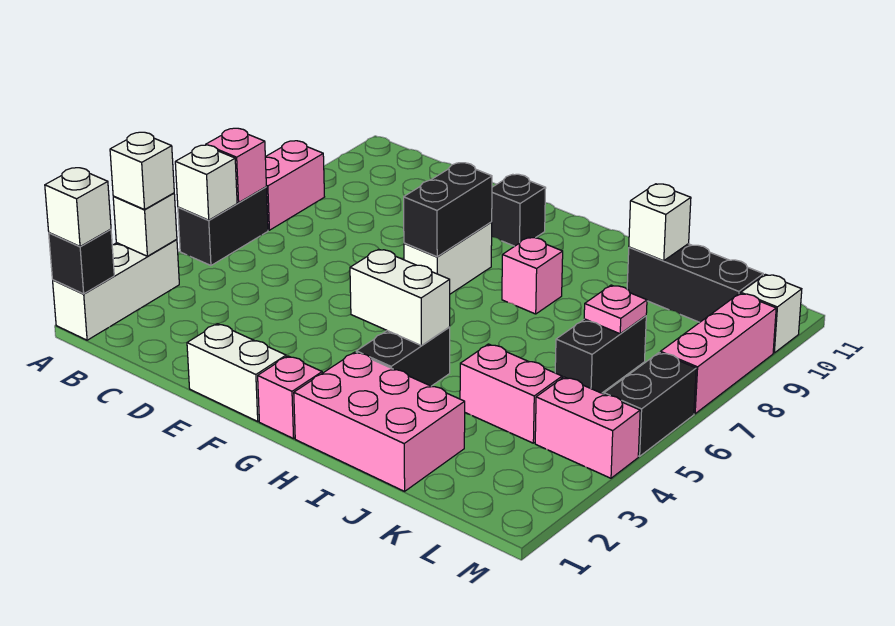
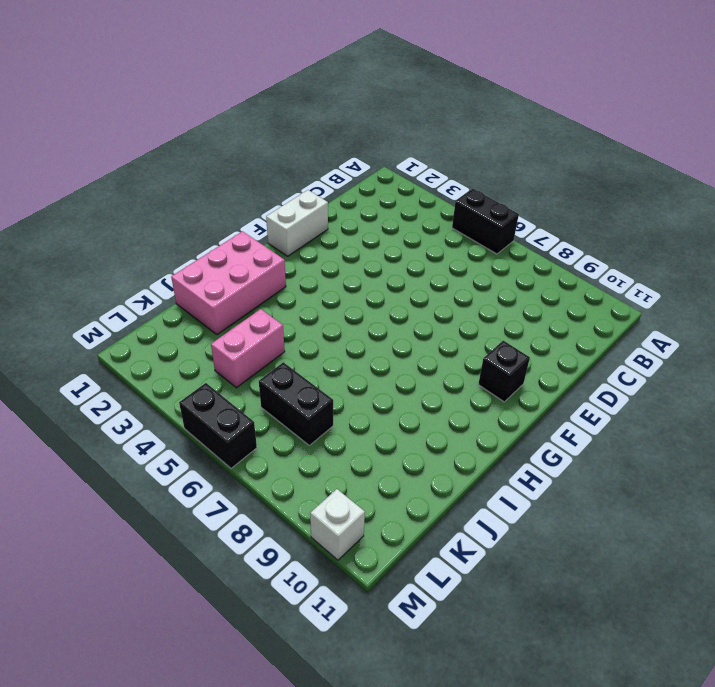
none -> white brick A1:A3 level 1
none -> pink brick A7:A8 level 1
none -> white brick F7:F8 level 1

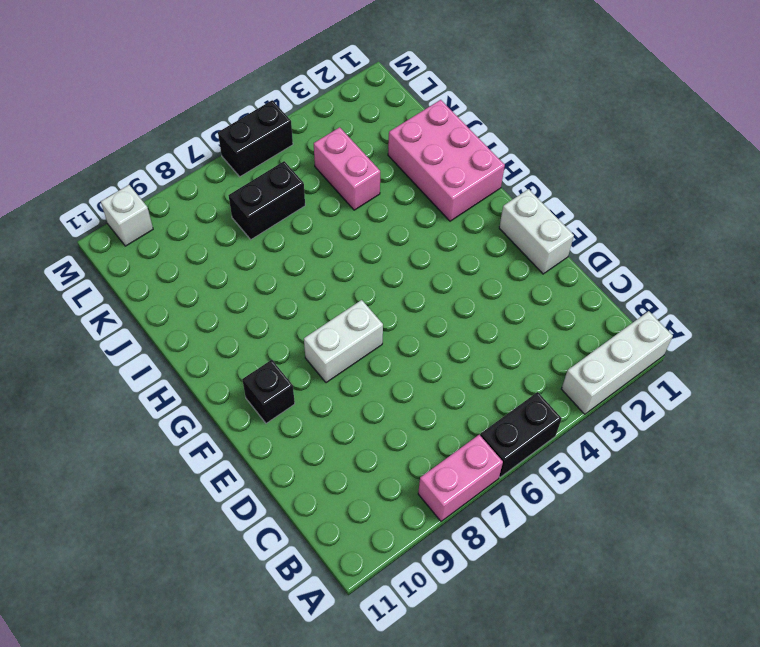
none -> pink brick G1 level 1
none -> black brick H3:H4 level 1
none -> pink brick H8 level 1

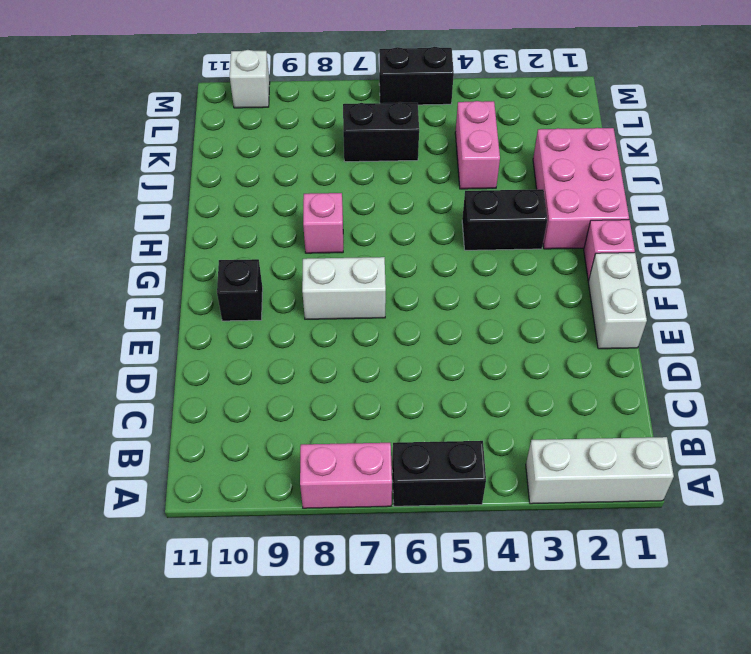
none -> black brick J10:L10 level 1
none -> pink brick L4:M4 level 1
none -> pink brick M7:M9 level 1

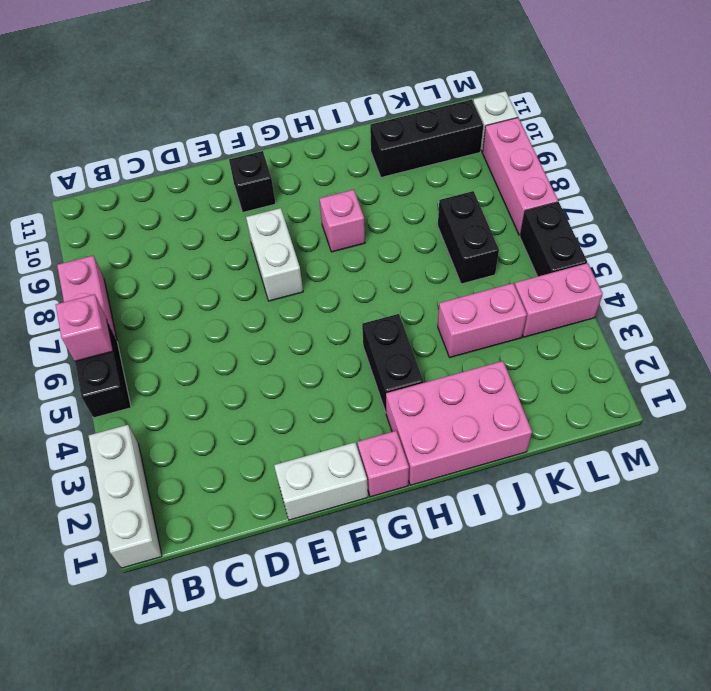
none -> black brick A1 level 2
none -> white brick A3 level 2
none -> white brick A5 level 2

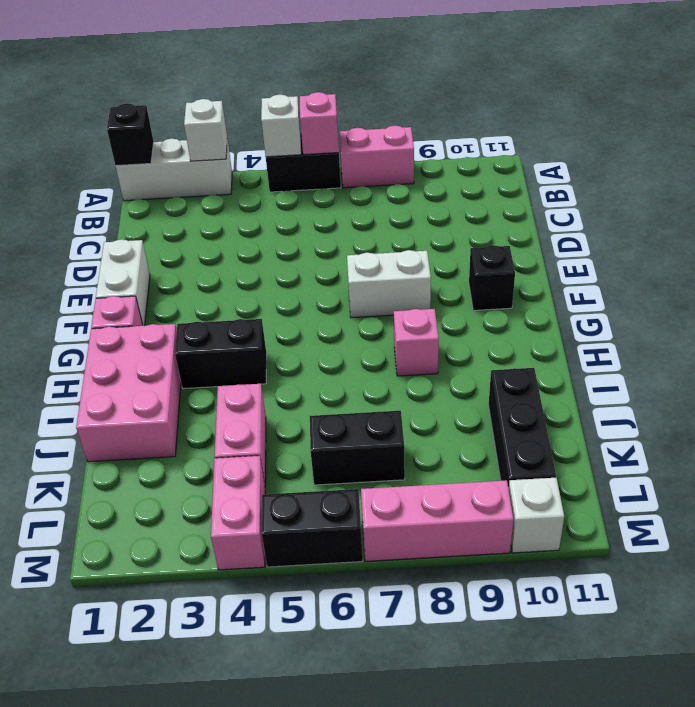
none -> black brick F7:F8 level 2
none -> white brick G4:H4 level 2
none -> white brick J10 level 2

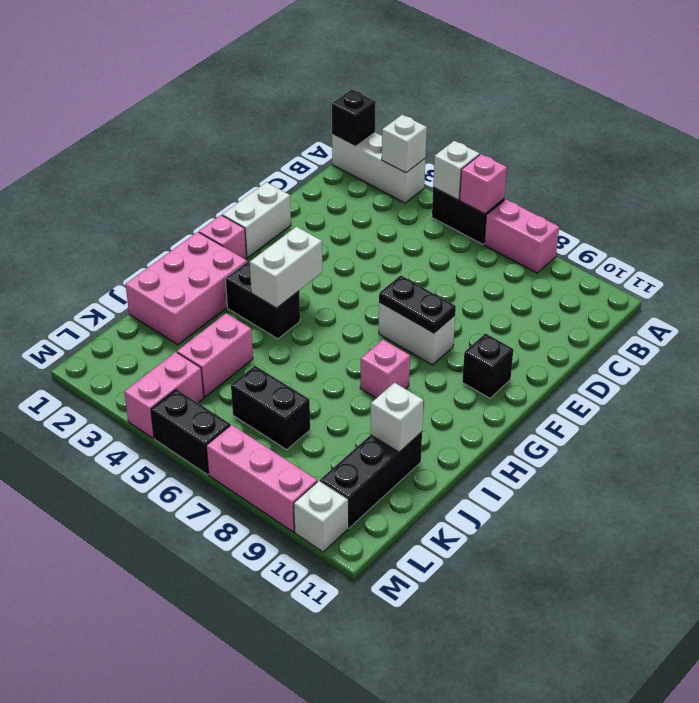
black plate F7:F8 level 2 -> black brick F7:F8 level 2
none -> pink plate K7 level 2
none -> white brick A1 level 3
none -> white brick A3 level 3

